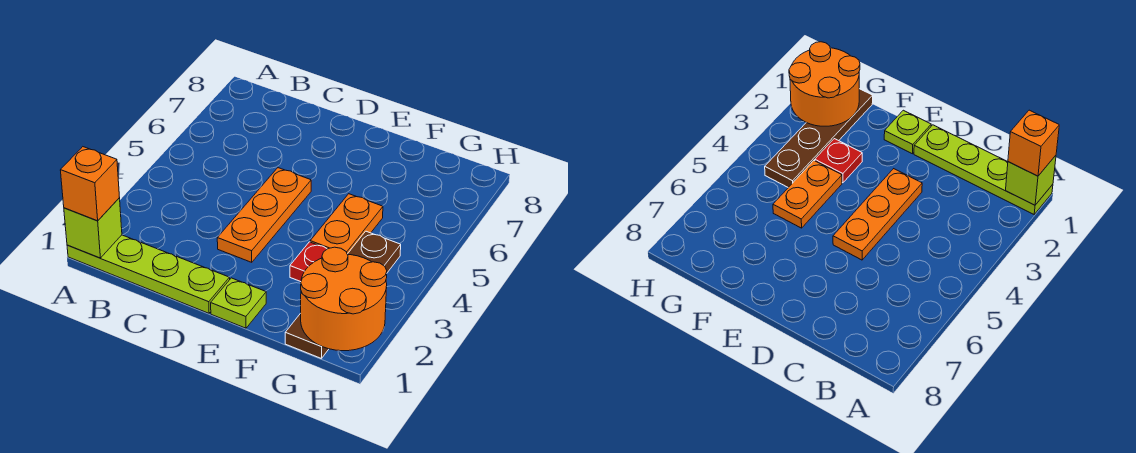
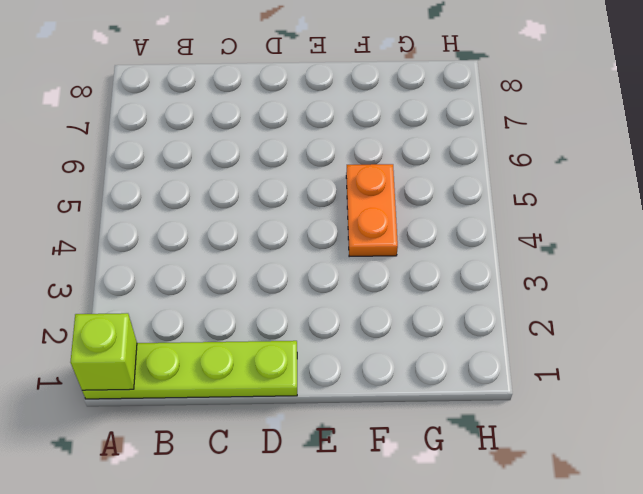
none -> orange plate D3:D5 level 1
none -> lime plate E1 level 1

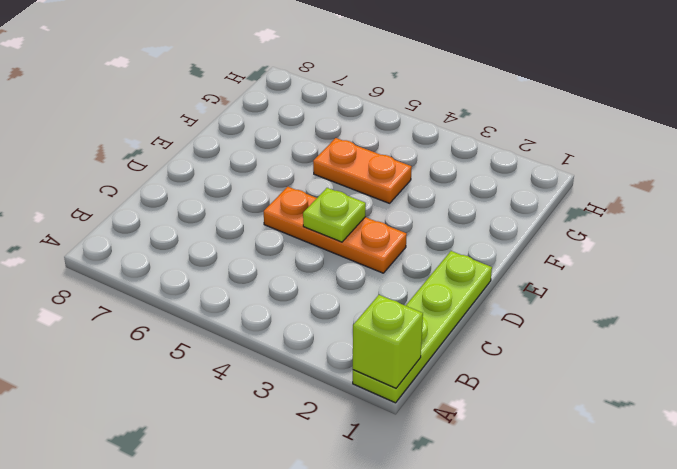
lime plate D4 level 2 -> lime plate E1 level 1
none -> red plate F3 level 1
none -> brown plate G1:G4 level 1

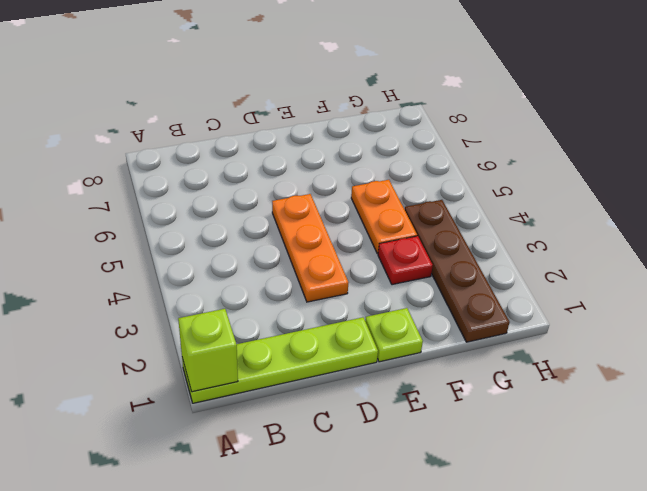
none -> orange round brick G1:H2 level 2
none -> orange brick A1 level 3

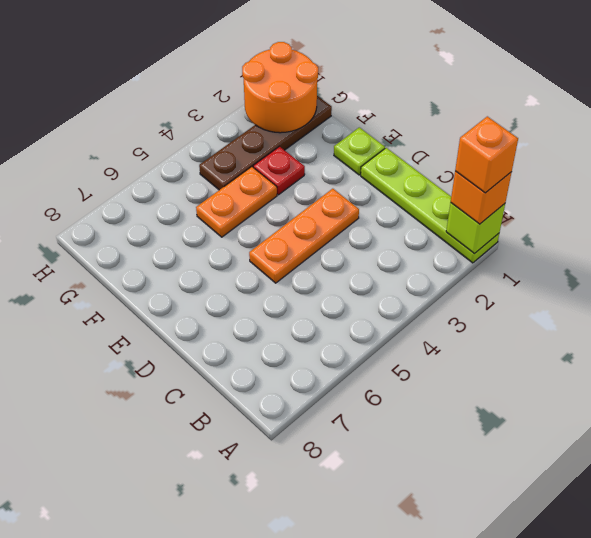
orange brick A1 level 4 -> none

